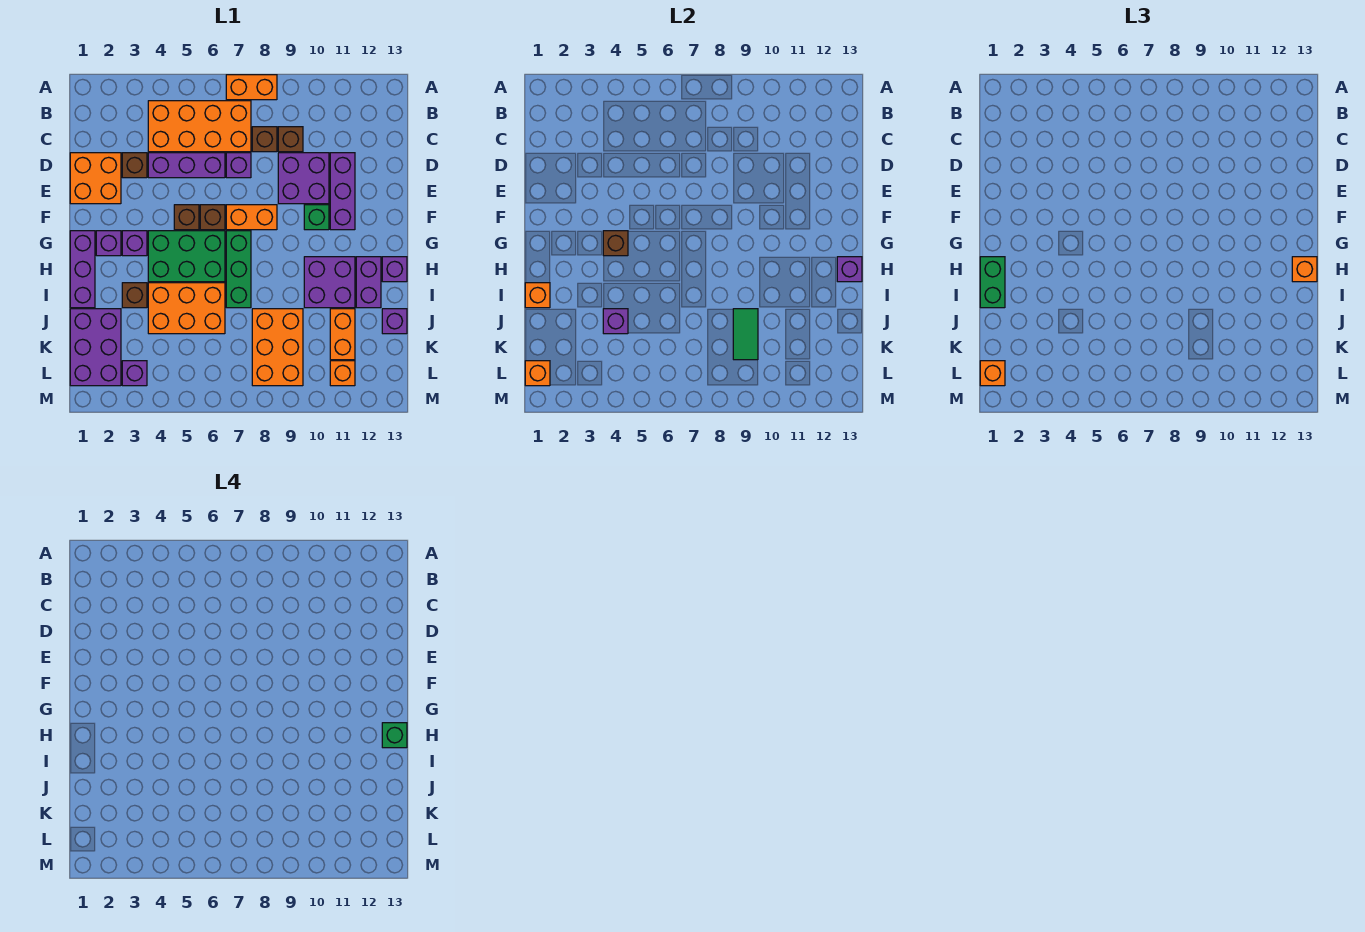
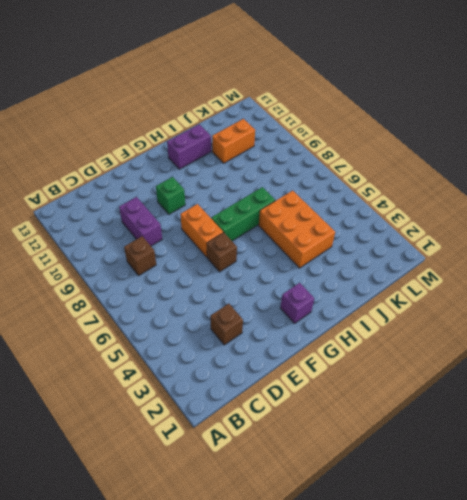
purple brick D9:D10 level 1 -> purple brick D9:E10 level 1
none -> orange brick A7:A8 level 1
none -> orange brick B4:C7 level 1
none -> brown brick C9 level 1
none -> orange brick D1:E2 level 1

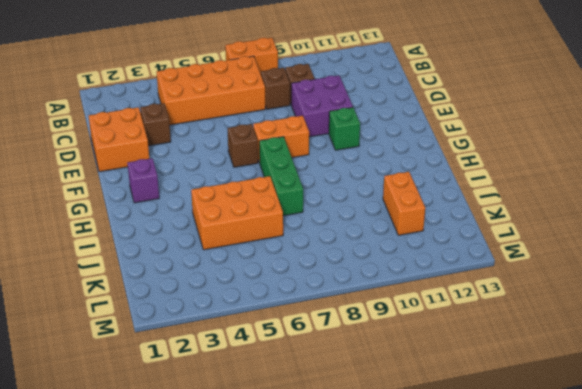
none -> purple brick D4:D6 level 1
none -> purple brick D7 level 1
none -> purple brick D11:F11 level 1
none -> brown brick F5 level 1

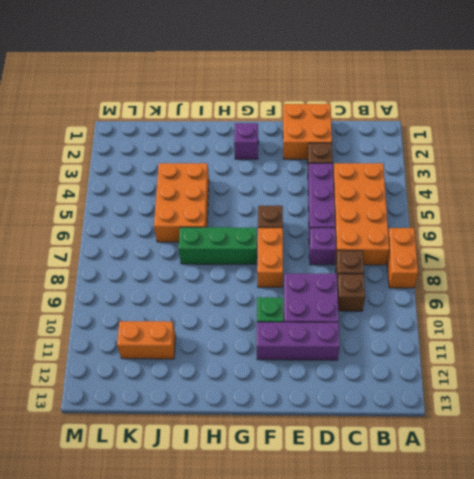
none -> brown brick F5 level 1
none -> purple brick G1:I1 level 1
none -> purple brick G3 level 1
none -> green brick G4:H6 level 1

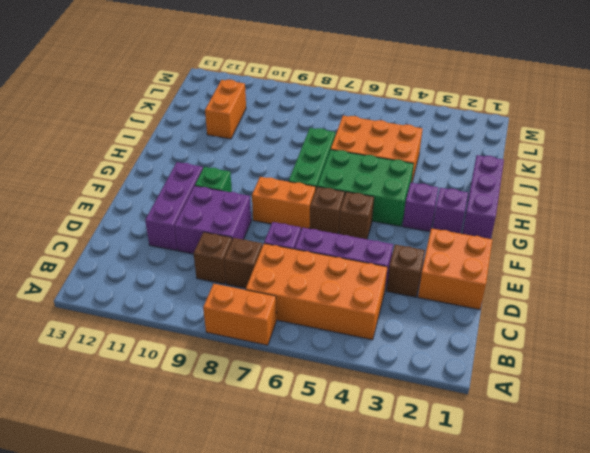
none -> purple brick H10:I11 level 1
none -> purple brick H12:I12 level 1
none -> purple brick H13 level 1
none -> brown brick I3 level 1

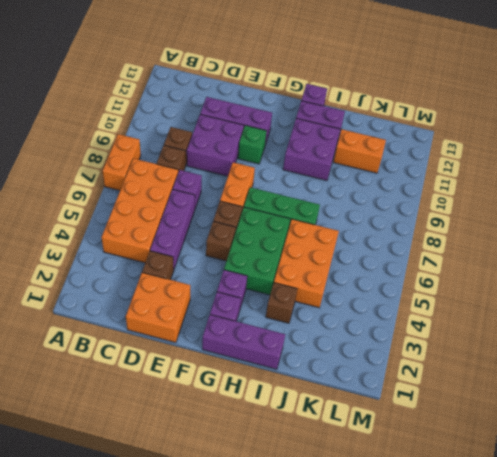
none -> purple brick J1:L2 level 1
none -> orange brick J8:L9 level 1
none -> purple brick J13 level 1
none -> purple brick L3 level 1

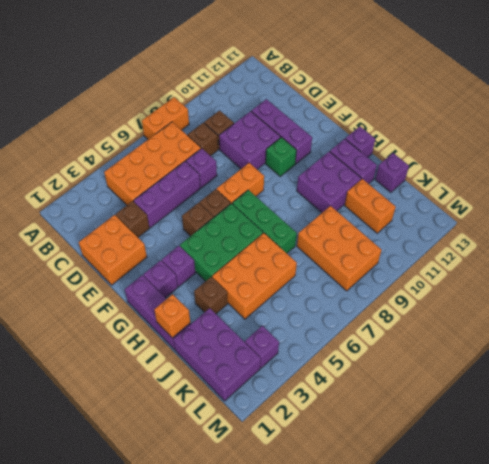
none -> orange brick L11 level 1
none -> brown brick G4 level 2
none -> purple brick H13 level 2
none -> purple brick J4 level 2

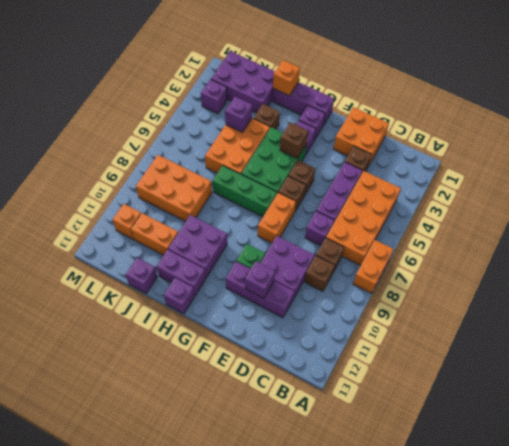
purple brick E11 level 2 -> purple brick H13 level 2
none -> green tile J9:K9 level 2
none -> orange brick L1 level 2
none -> green brick H1:I1 level 3
none -> orange brick H13 level 3

